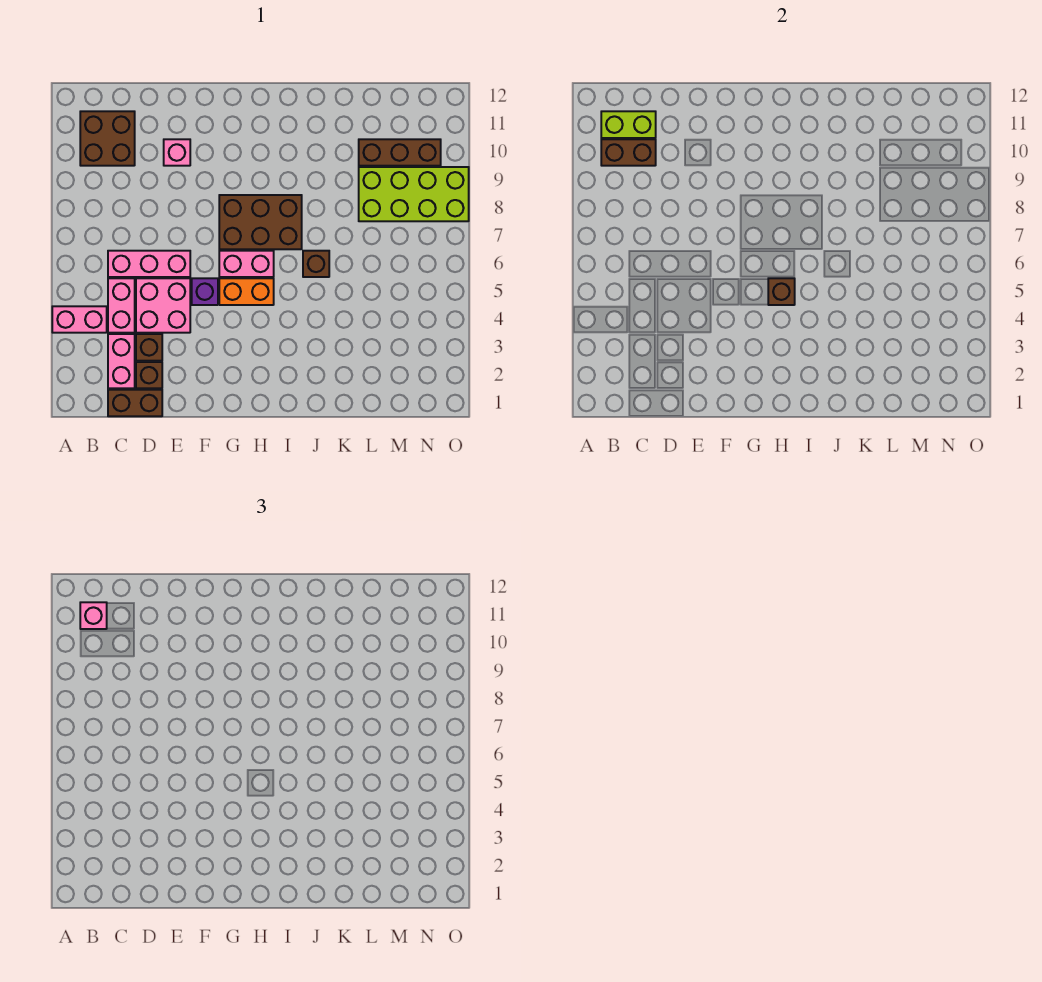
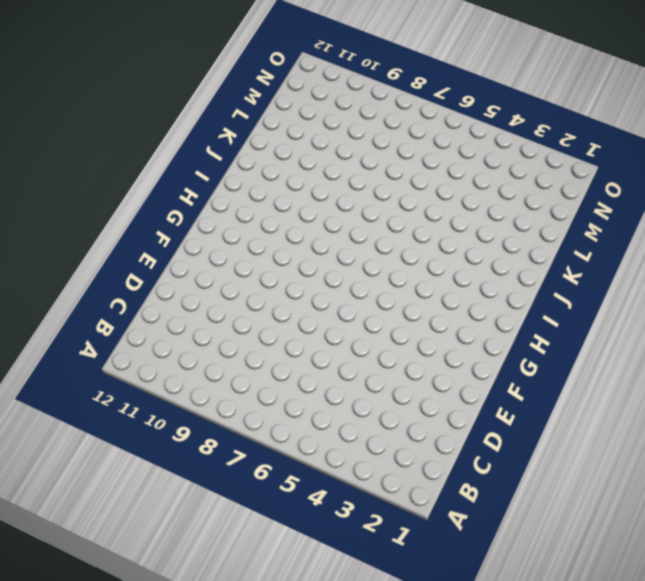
none -> pink brick A4:B4 level 1
none -> brown brick B10:C11 level 1
none -> brown brick C1:D1 level 1

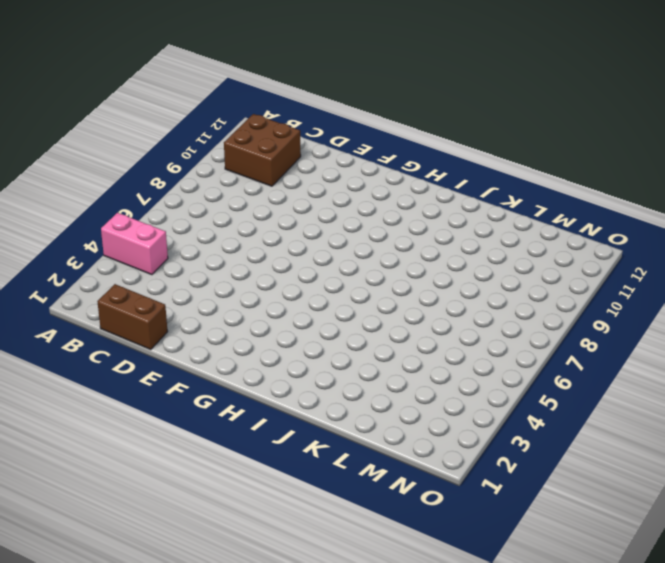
none -> pink brick C2:C3 level 1
none -> pink brick C4:C5 level 1
none -> pink brick C6:E6 level 1

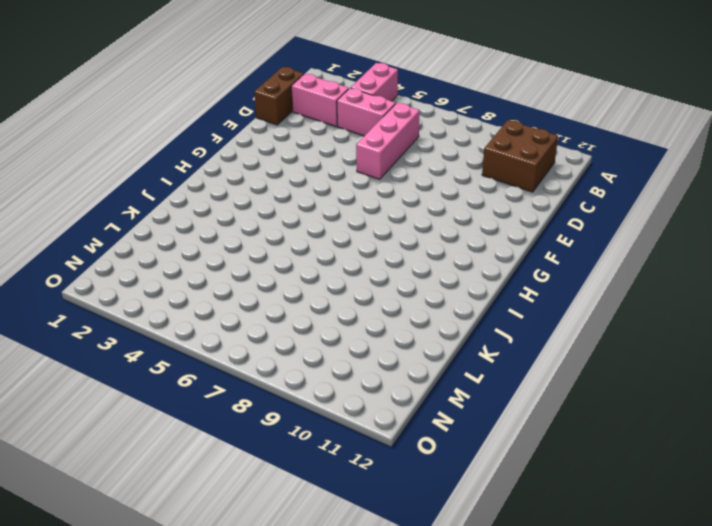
none -> brown brick D2 level 1
none -> brown brick D3 level 1
none -> pink brick D4:E5 level 1

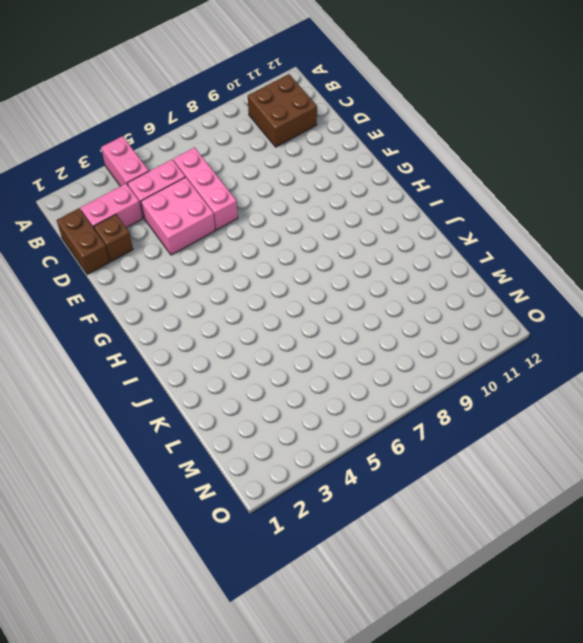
none -> brown brick D3 level 1
none -> pink brick E10 level 1
none -> purple brick F5 level 1

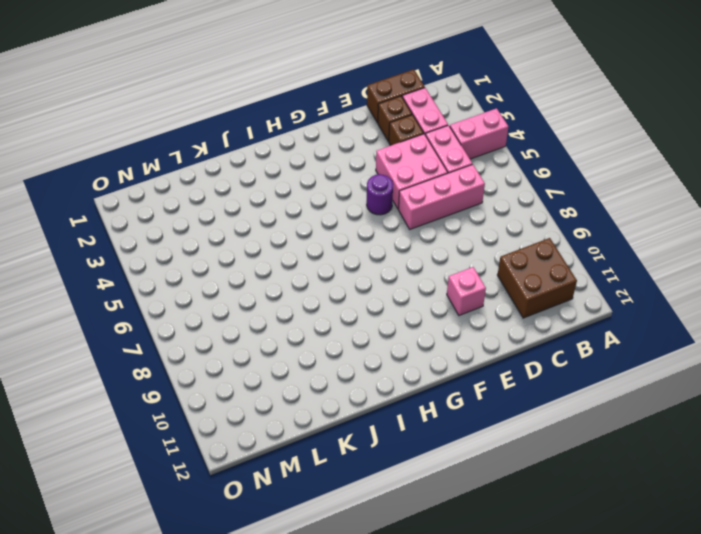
purple round brick F5 level 1 -> purple brick F5 level 1
none -> orange brick G5:H5 level 1
none -> pink brick G6:H6 level 1
none -> brown brick G7:I8 level 1

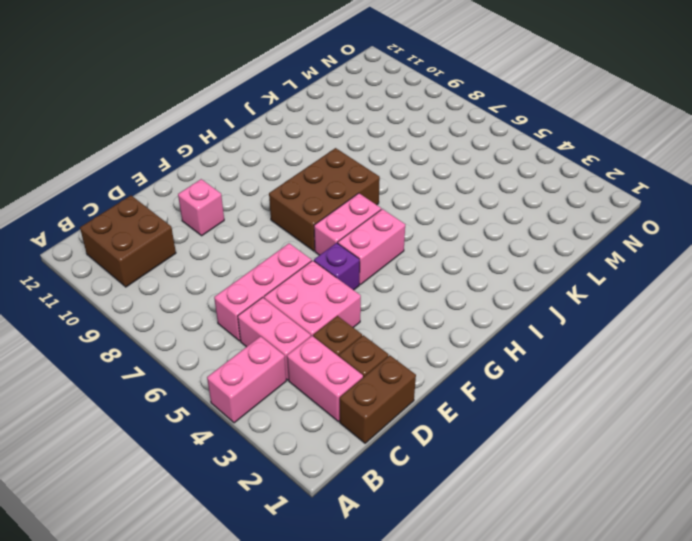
pink brick G5:H5 level 1 -> orange brick G5:H5 level 1
none -> brown brick J6 level 1
none -> lime brick L8:O9 level 1
none -> brown brick L10:N10 level 1

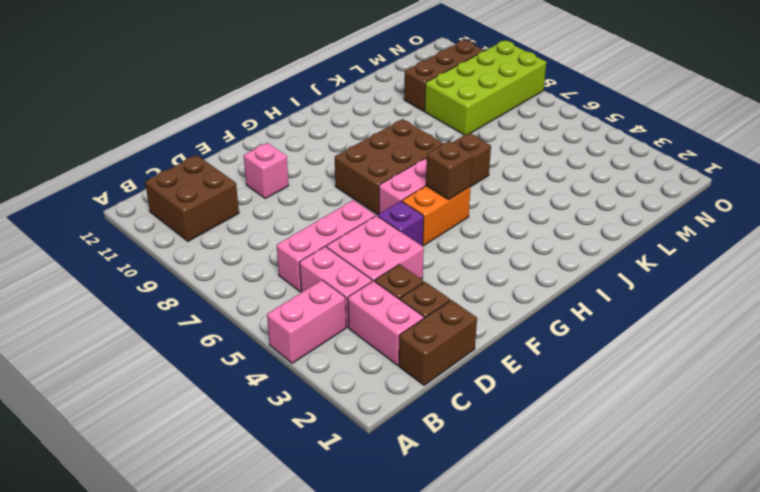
none -> brown brick B10:C10 level 2
none -> lime brick B11:C11 level 2
none -> pink brick B11 level 3

